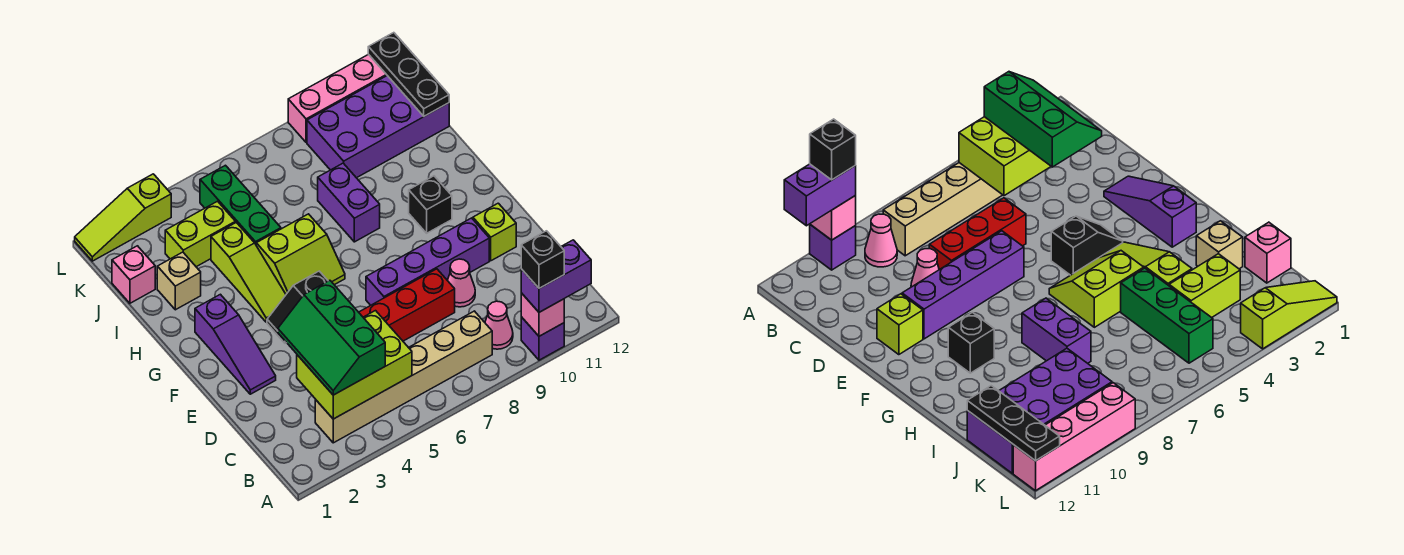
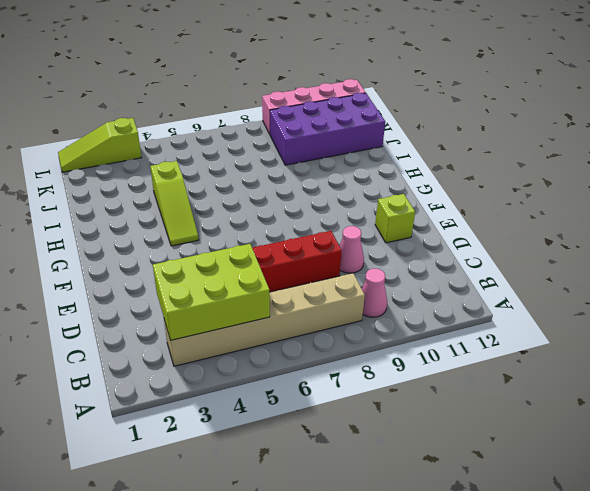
none -> purple brick A10 level 1
none -> purple slope E2:G2 level 1 top G
none -> purple brick E7:E10 level 1

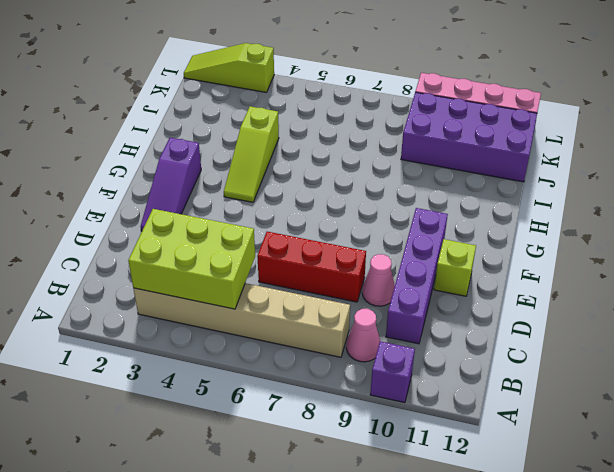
purple brick C10:F10 level 1 -> purple brick E7:E10 level 1
none -> black slope F4:F5 level 1 top 5
none -> lime slope G5:H6 level 1 top H
none -> black brick G10 level 1

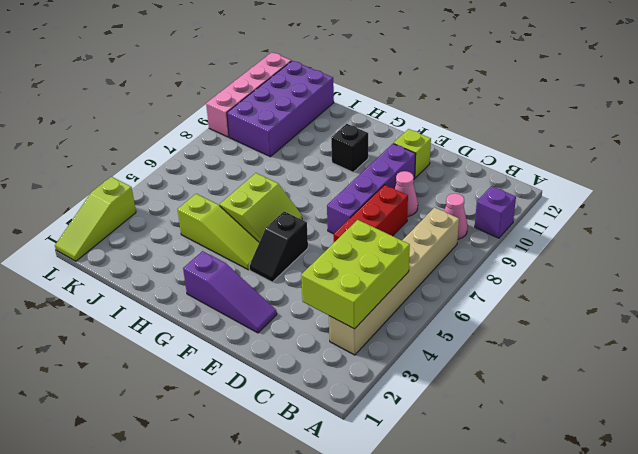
none -> purple brick H8:I8 level 1
none -> tan brick I2 level 1
none -> green brick I5:K5 level 1

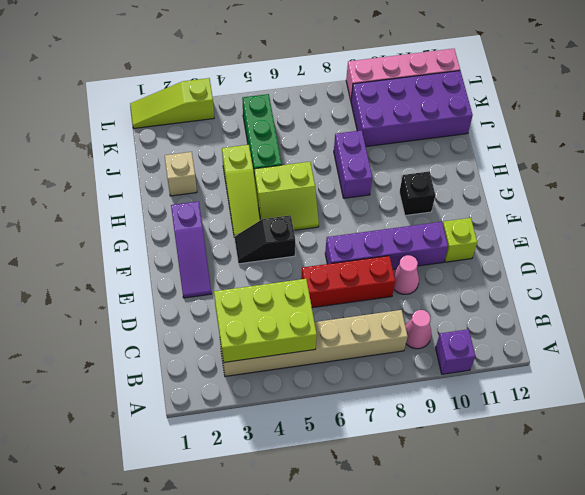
none -> pink brick J1 level 1
none -> lime brick J3:J4 level 1
none -> pink brick A10 level 2

